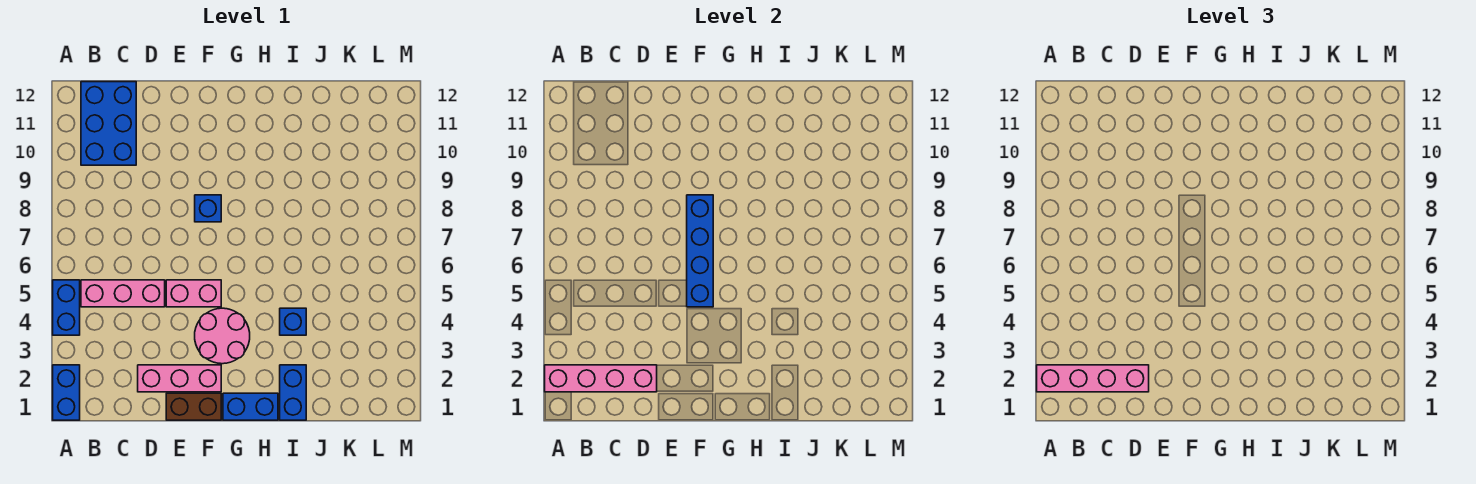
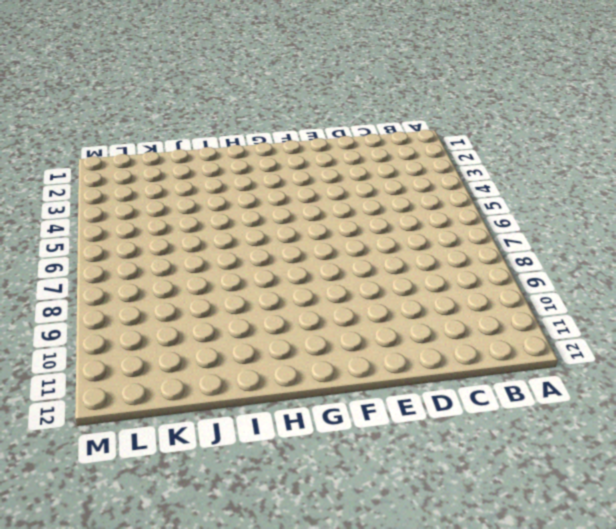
none -> blue brick A1:A2 level 1
none -> blue brick A4:A5 level 1
none -> pink brick B5:D5 level 1

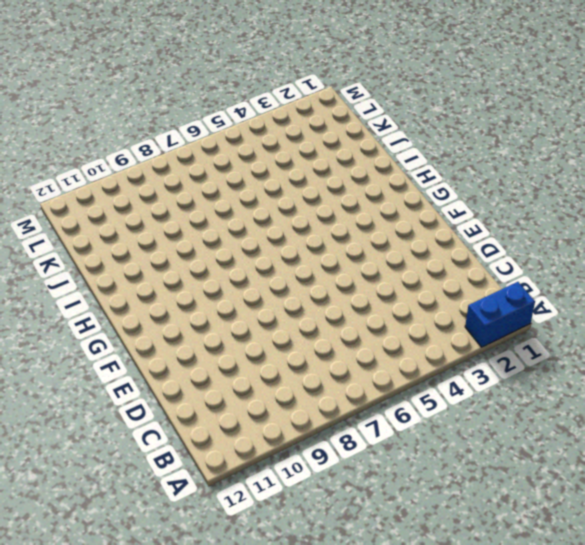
none -> blue brick A4:A5 level 1
none -> pink brick B5:D5 level 1
none -> blue brick B10:C12 level 1

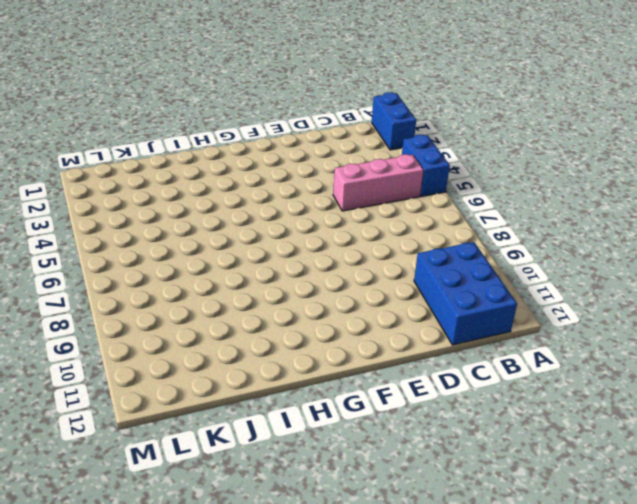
none -> pink brick D2:F2 level 1
none -> brown brick E1:F1 level 1
none -> pink brick E5:F5 level 1

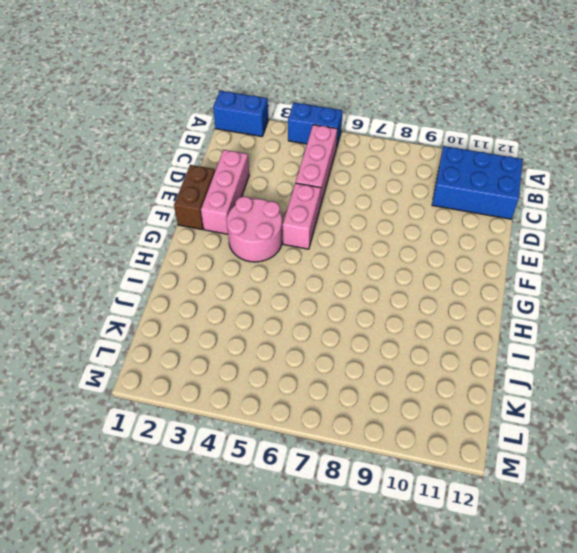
none -> blue brick F8 level 1
none -> blue brick G1:H1 level 1
none -> blue brick I1:I2 level 1

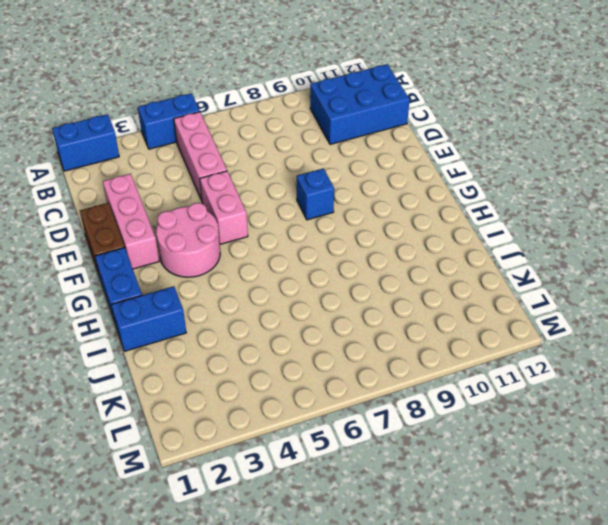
none -> blue brick I4 level 1
none -> pink brick A2:D2 level 2
none -> blue brick F5:F8 level 2

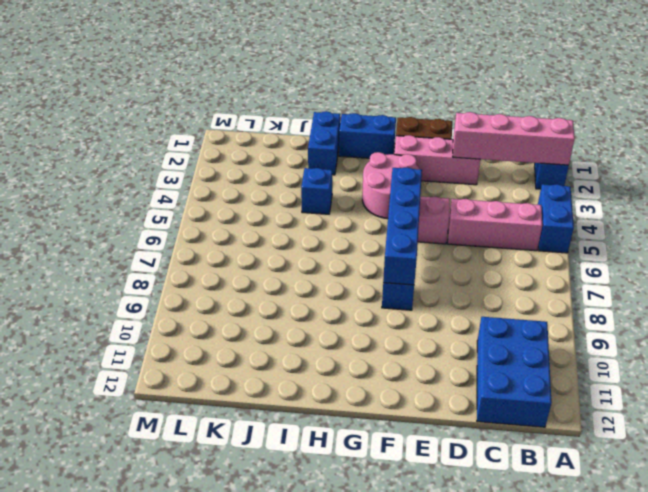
none -> pink brick A2:D2 level 3

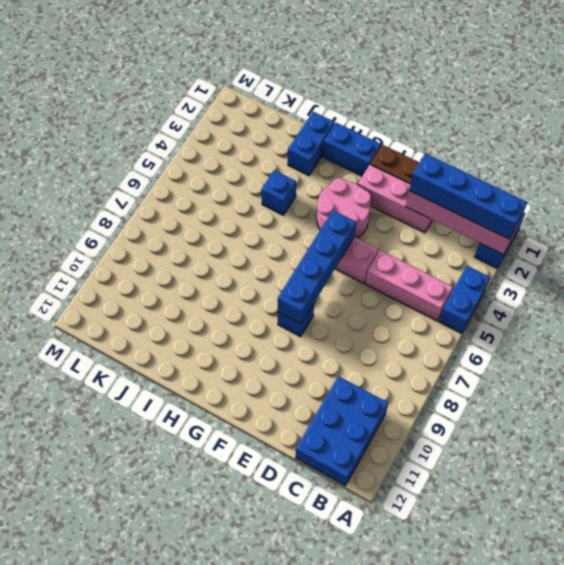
blue brick A2:D2 level 3 -> pink brick A2:D2 level 3

